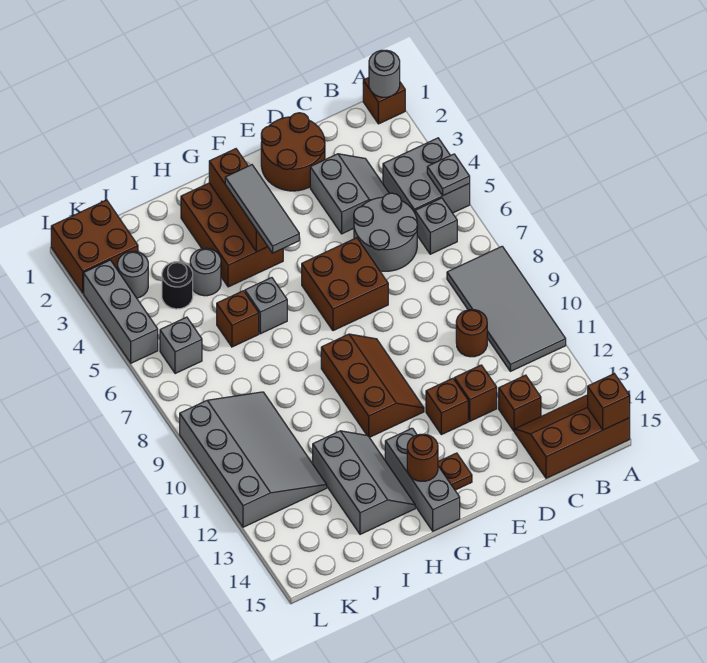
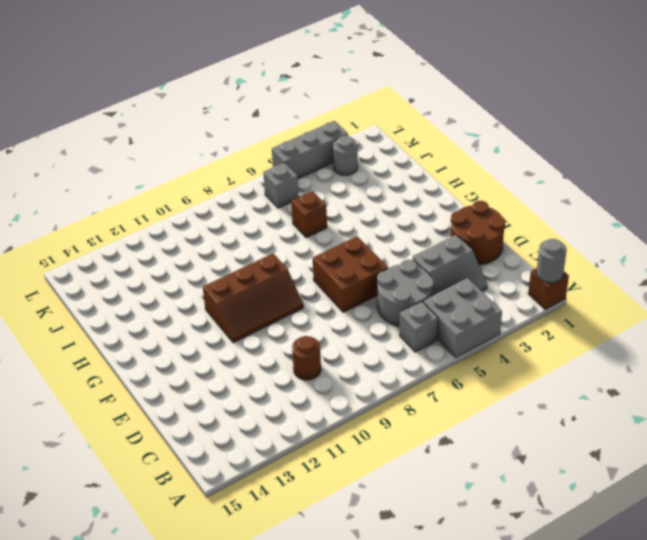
none -> grey tile A8:B11 level 1
none -> brown slope A14:C15 level 1 top 15
none -> brown brick C13 level 1
none -> brown brick D12 level 1

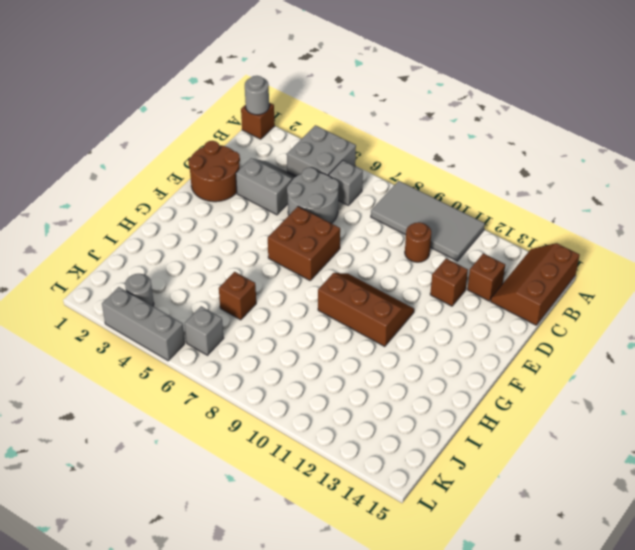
none -> brown brick E12 level 1
none -> brown plate F14 level 1
none -> brown brick G2:H4 level 1
none -> grey brick G13:G15 level 1

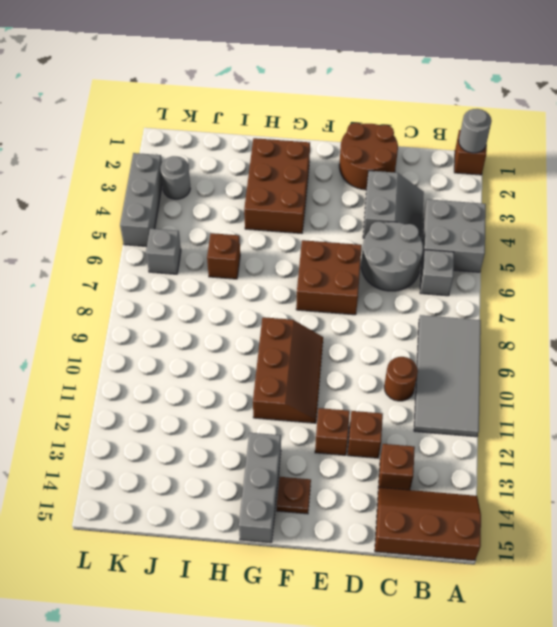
none -> grey brick H6 level 1
none -> grey slope H12:I14 level 1 top I
none -> grey round brick I4 level 1
none -> black round brick J4 level 1

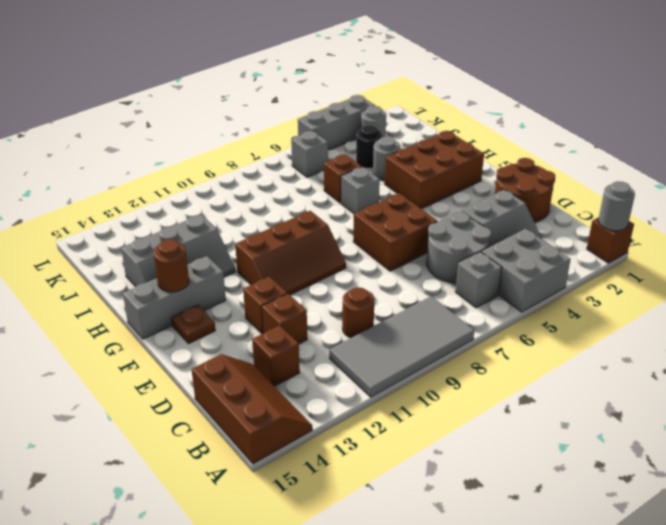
none -> grey slope J9:L12 level 1 top L
none -> brown brick K1:L2 level 1
none -> grey plate A5 level 2
none -> brown brick A15 level 2

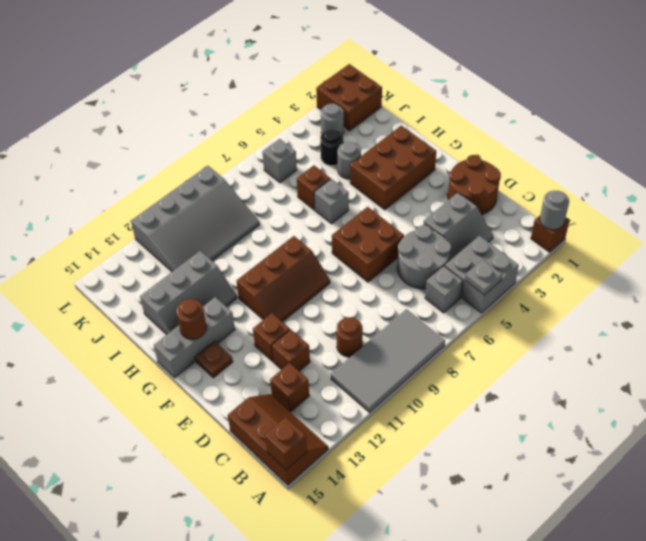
none -> grey brick L3:L5 level 1
none -> brown brick G2:G4 level 2
none -> grey tile G3:G5 level 3

